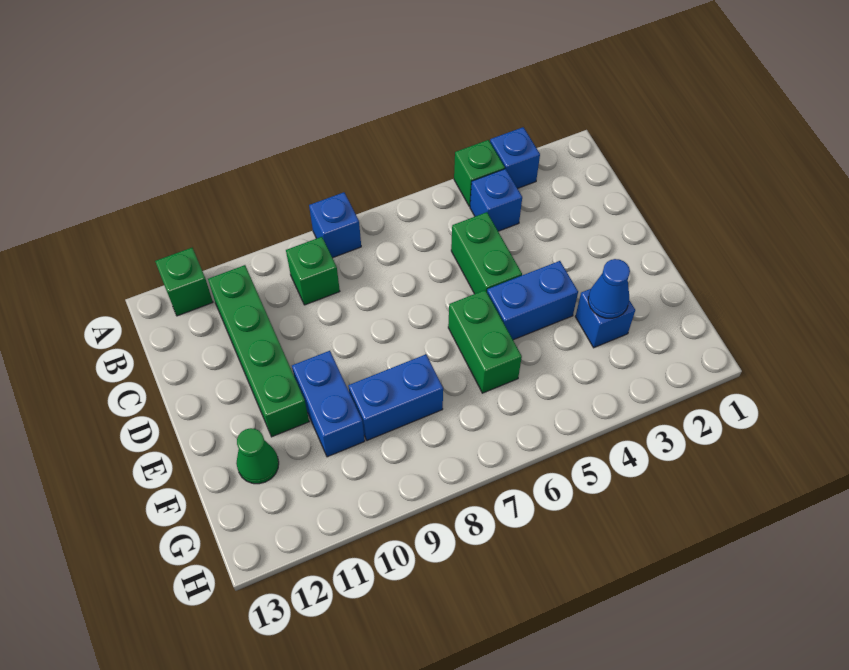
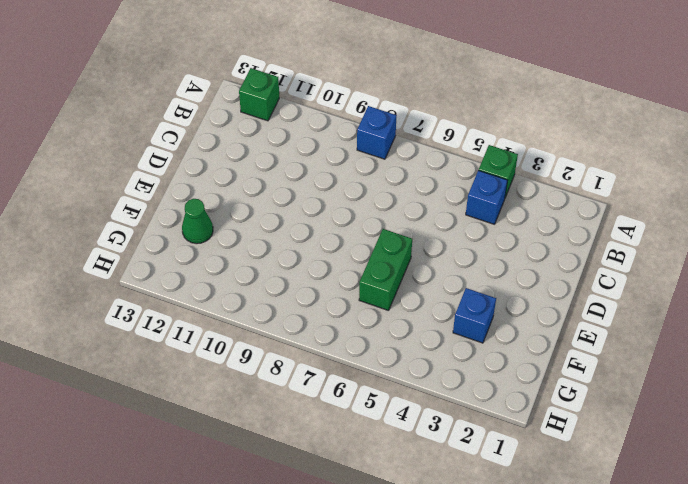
none -> blue brick A3 level 1
none -> green brick B9 level 1
none -> green brick B11:E11 level 1

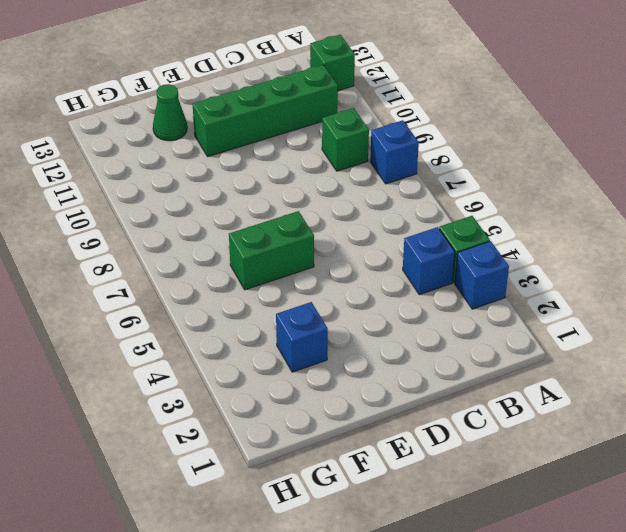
none -> green brick C5:D5 level 1
none -> blue brick E4:E5 level 1
none -> blue brick E10:F10 level 1

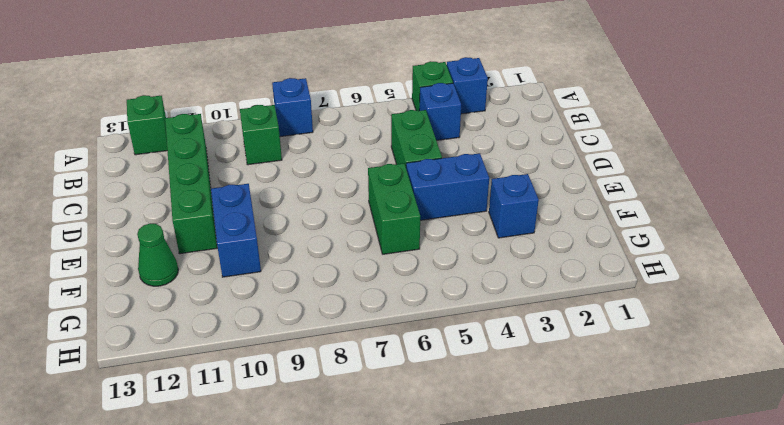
none -> blue brick F8:F9 level 1
none -> blue cone F3 level 2

